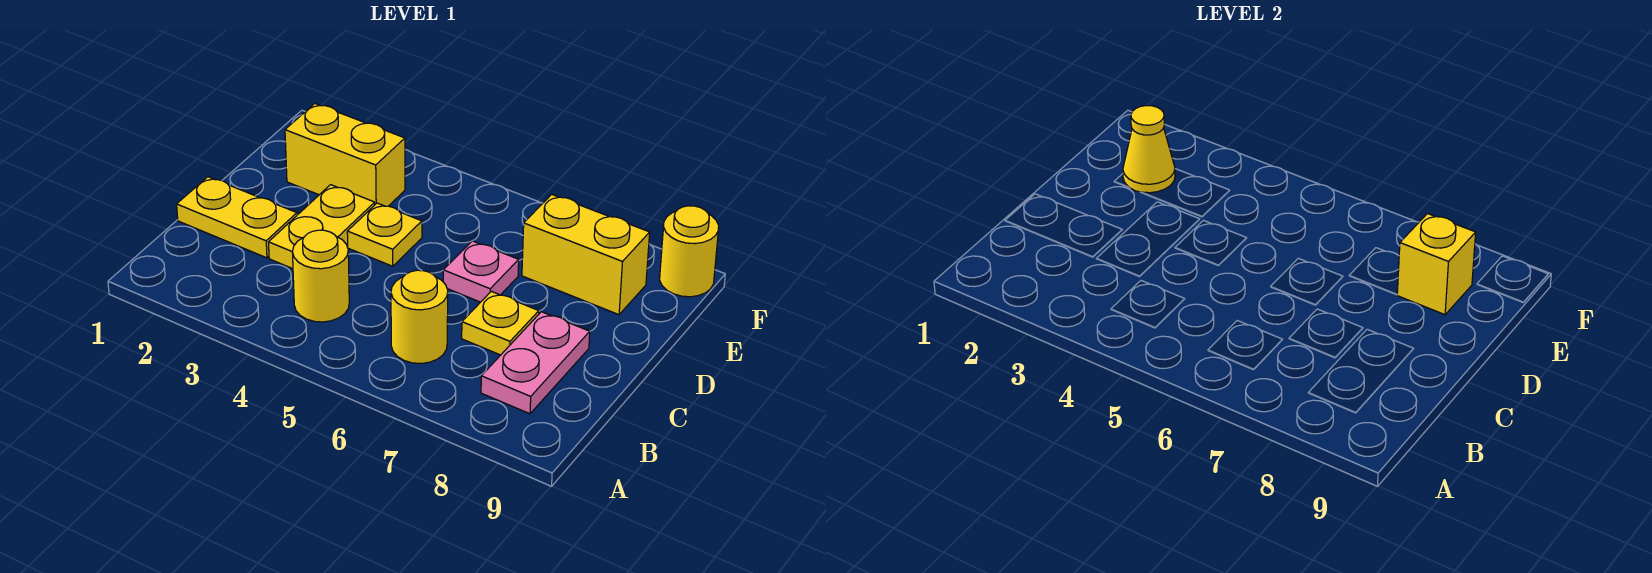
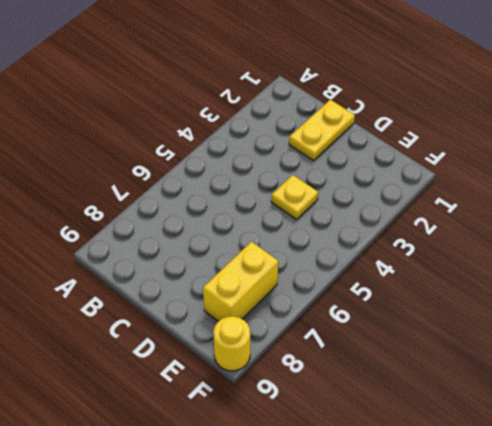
none -> yellow round brick B4 level 1
none -> yellow round brick B6 level 1
none -> pink plate B8:C8 level 1

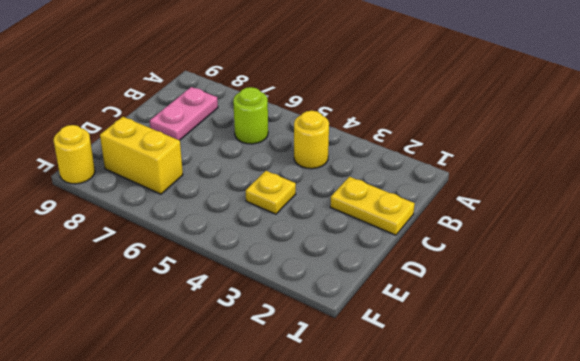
lime round brick B6 level 1 -> yellow round brick B6 level 1
none -> yellow plate C3:D3 level 1
none -> yellow plate C7 level 1
none -> pink plate D6 level 1

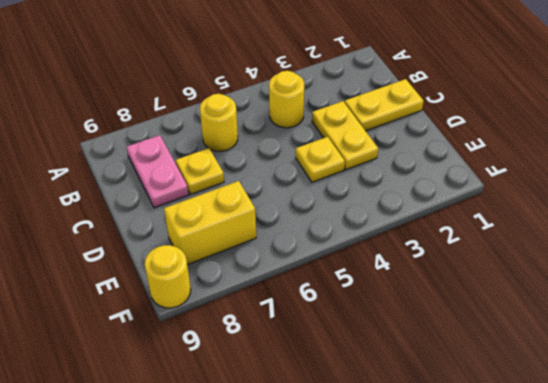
none -> pink plate D6 level 1
none -> yellow brick E2:E3 level 1
none -> yellow cone E2 level 2

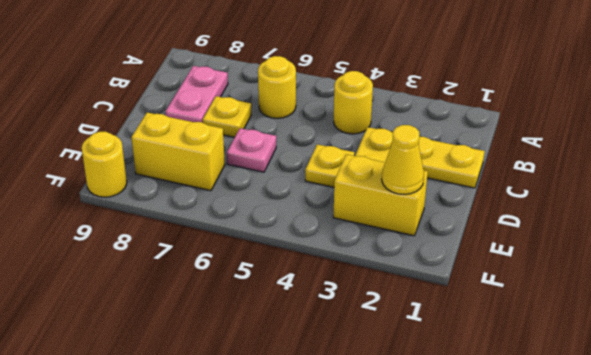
none -> yellow brick E8 level 2

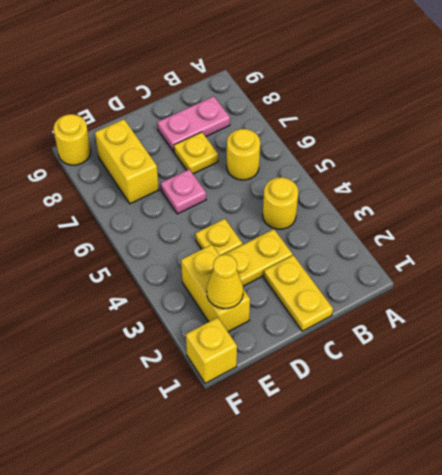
yellow brick F1 level 1 -> yellow brick E8 level 2

